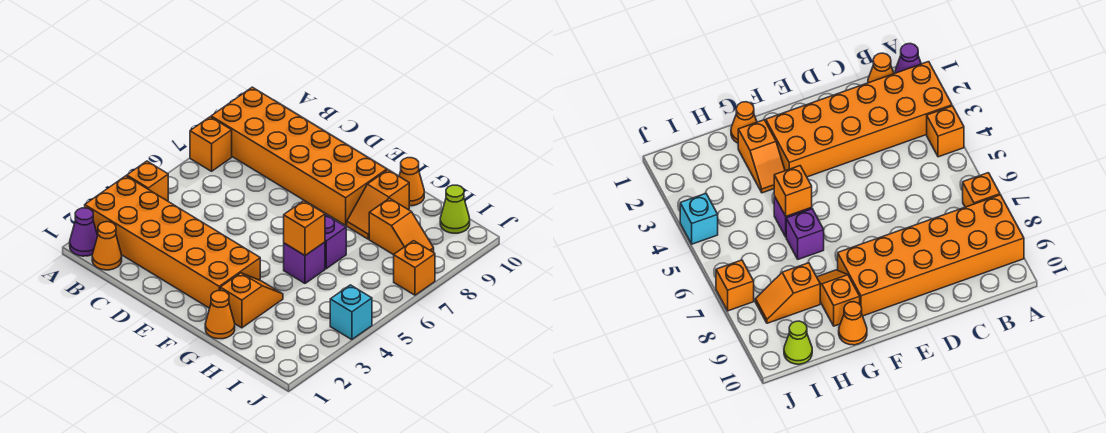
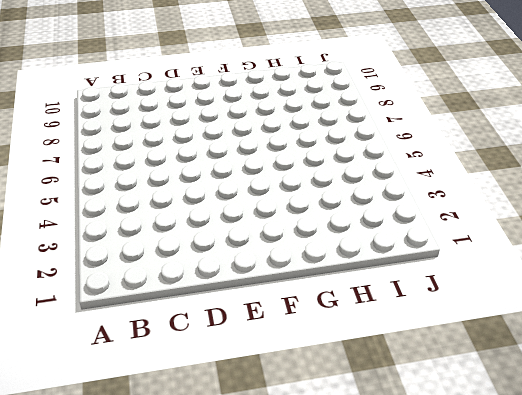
none -> purple cone A1 level 1
none -> orange brick A2:F3 level 1
none -> orange brick A4 level 1

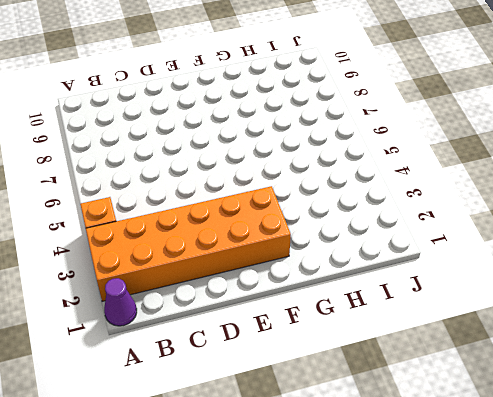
none -> orange brick A7 level 1
none -> orange brick A8:F9 level 1
none -> orange cone B1 level 1

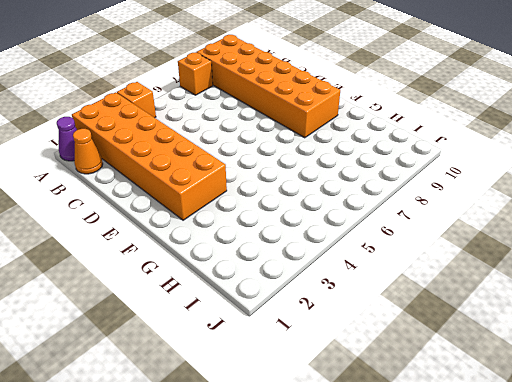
none -> orange cone G1 level 1
none -> orange slope G2:G3 level 1 top 2
none -> purple brick G5 level 1

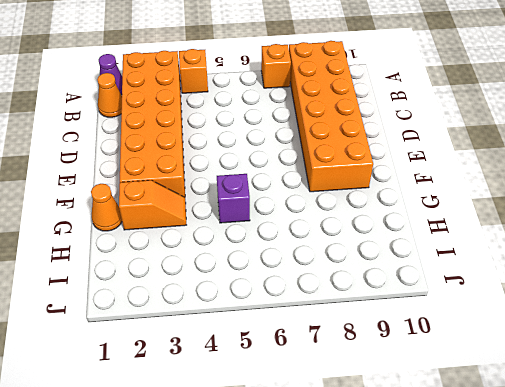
none -> purple brick G6 level 1
none -> orange slope G8:G9 level 1 top 9
none -> orange cone G10 level 1

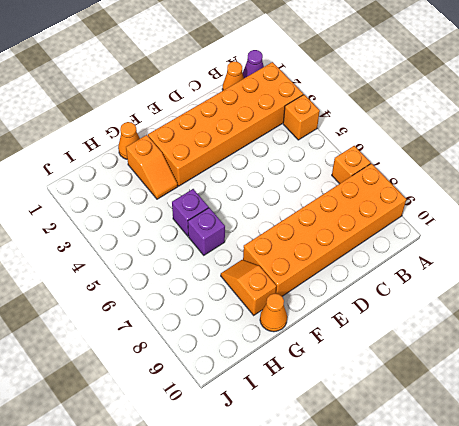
none -> orange slope H8:I8 level 1 top H
none -> lime cone I10 level 1
none -> cyan brick J4 level 1

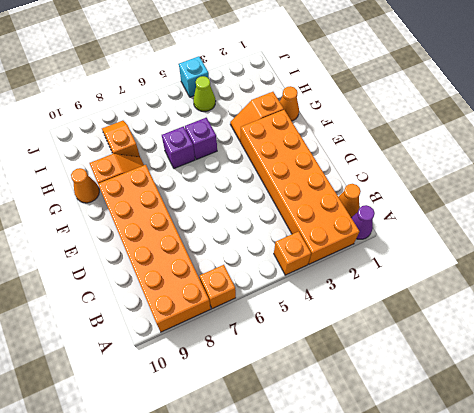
lime cone I4 level 1 -> lime cone I10 level 1
none -> orange brick J7 level 1
none -> orange brick G5 level 2

